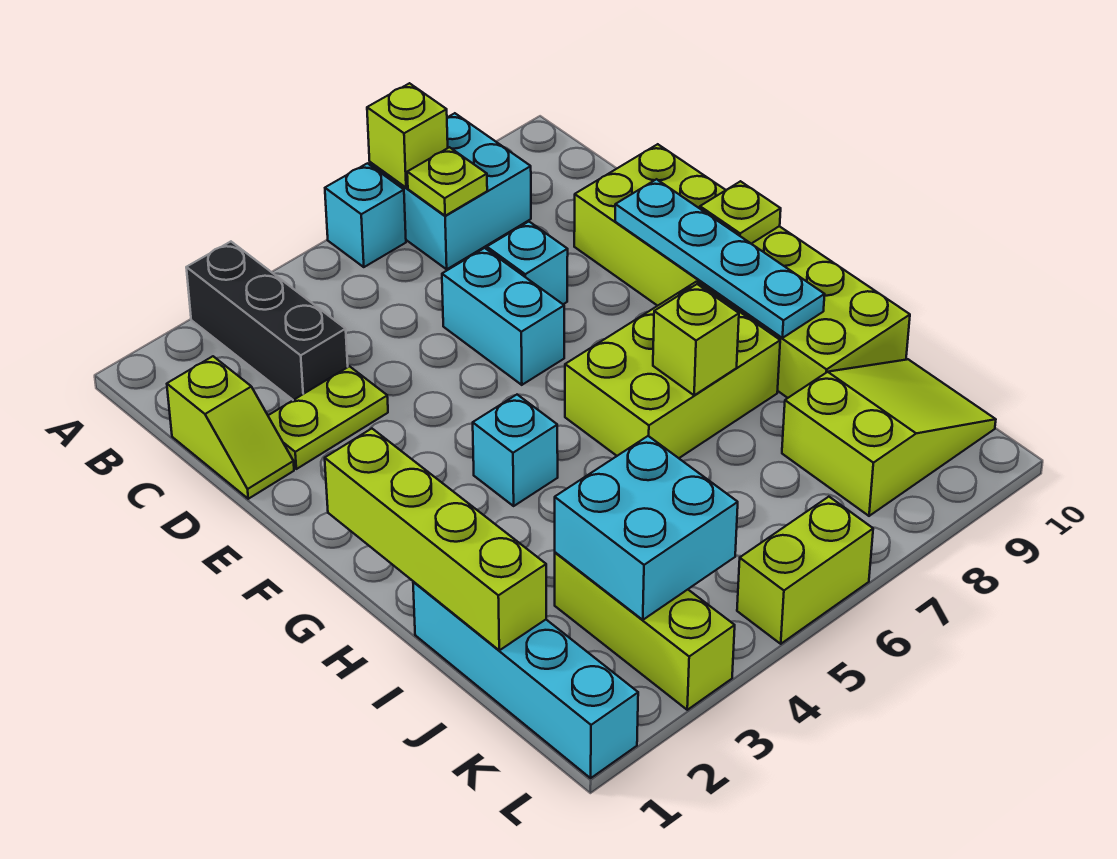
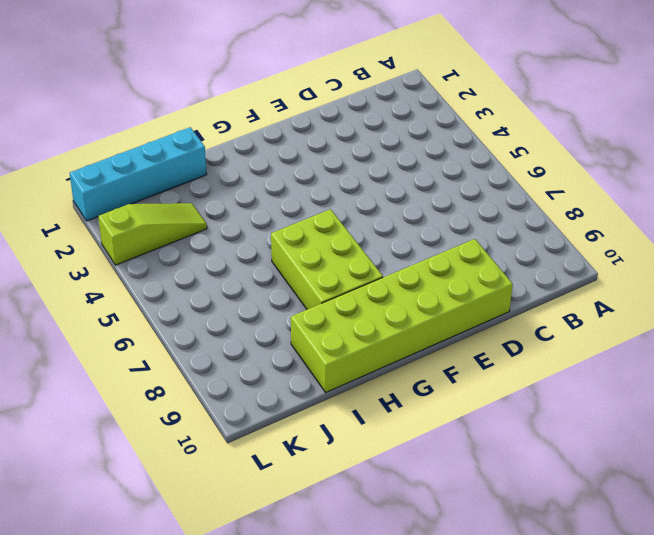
lime slope J3:L3 level 1 top L -> lime brick J3:L3 level 1
none -> black brick A3:C3 level 1
none -> cyan brick A6 level 1
none -> cyan brick A7:B8 level 1

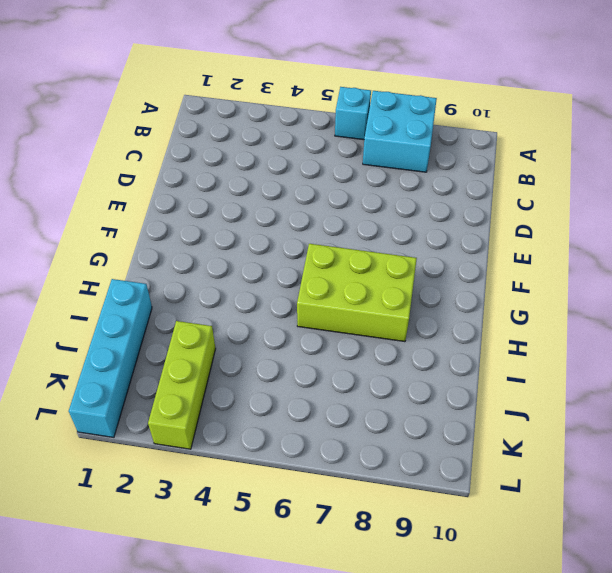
none -> black brick A3:C3 level 1
none -> lime slope C1:D1 level 1 top C
none -> lime plate D2:D3 level 1

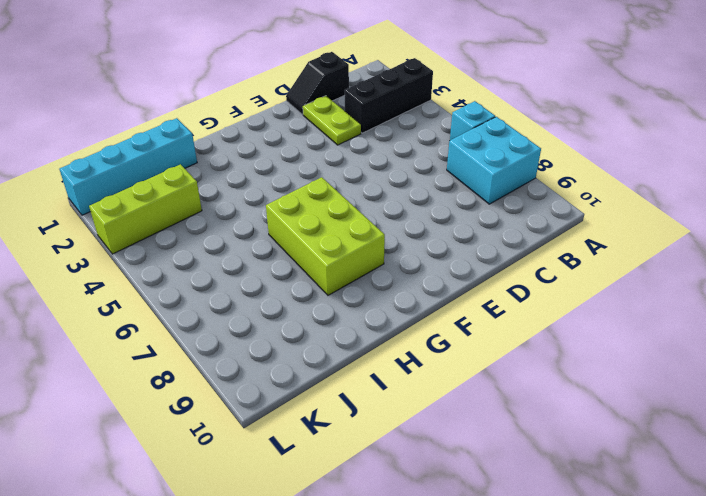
black slope C1:D1 level 1 top C -> lime slope C1:D1 level 1 top C
none -> cyan brick D6:E6 level 1
none -> cyan brick D7 level 1
none -> lime brick D9:I10 level 1

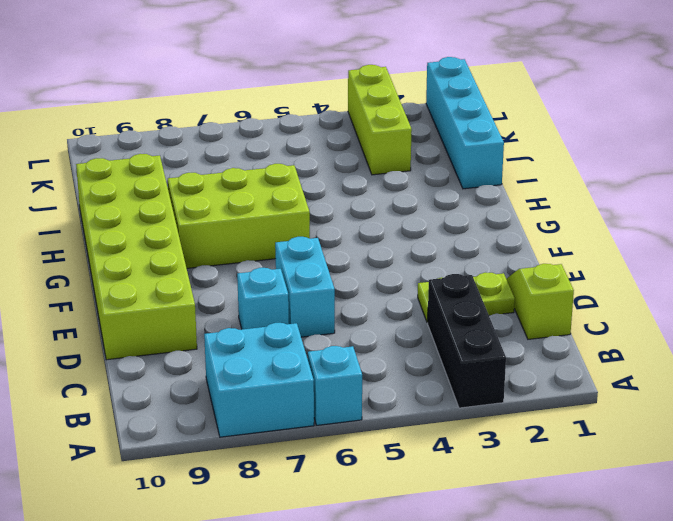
none -> cyan brick G4 level 1
none -> lime slope J8:K10 level 1 top 8
none -> lime brick L5:L6 level 1

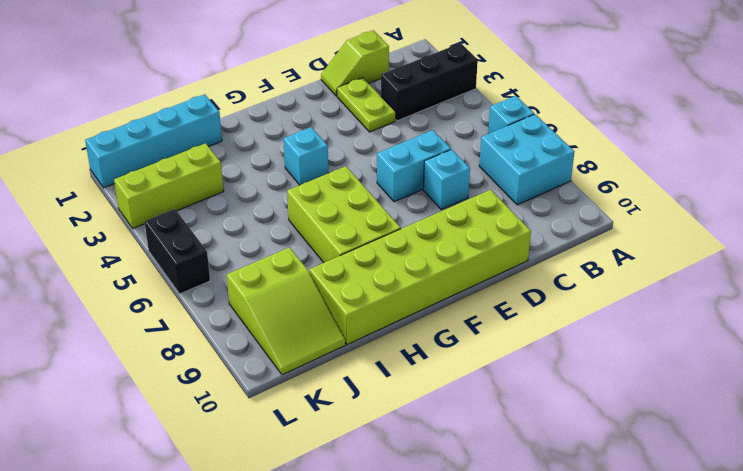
black brick L5:L6 level 1 -> lime brick L5:L6 level 1
none -> lime brick A7 level 2
none -> lime plate B7 level 2
none -> cyan plate E9:H9 level 2

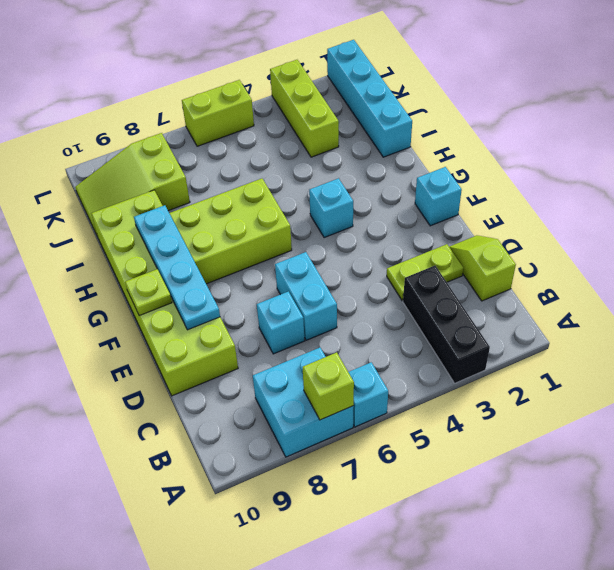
cyan brick F1 level 1 -> none
none -> lime plate B7 level 2
none -> lime brick G1:J1 level 2
none -> lime brick H7 level 2

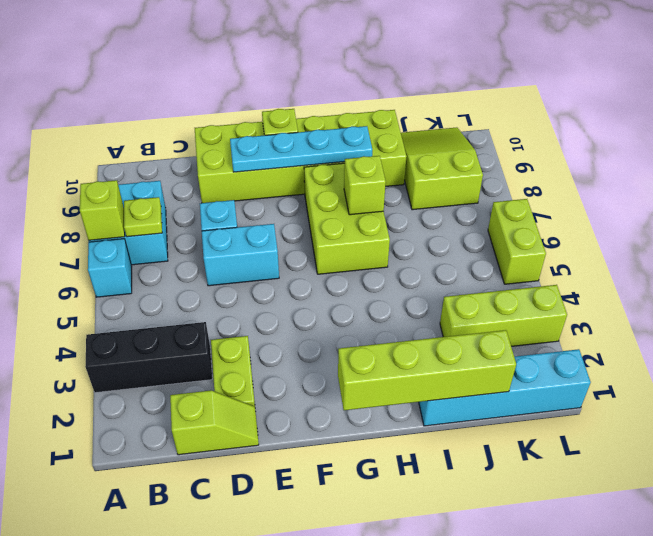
none -> cyan brick G4 level 1
none -> cyan brick J3:K4 level 2

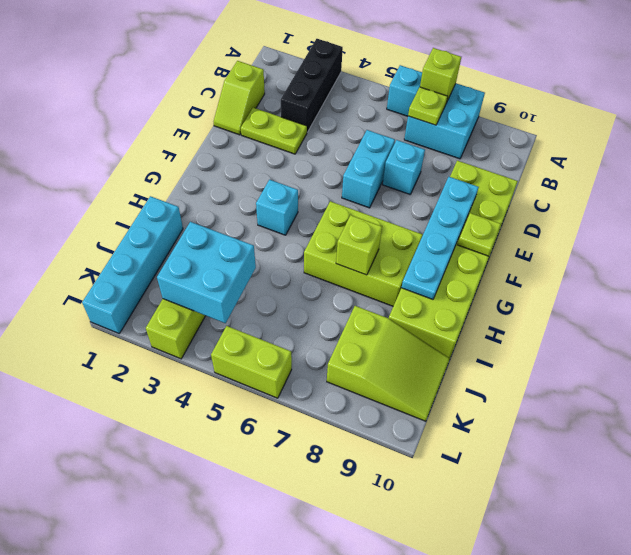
none -> lime brick G1:J1 level 2

